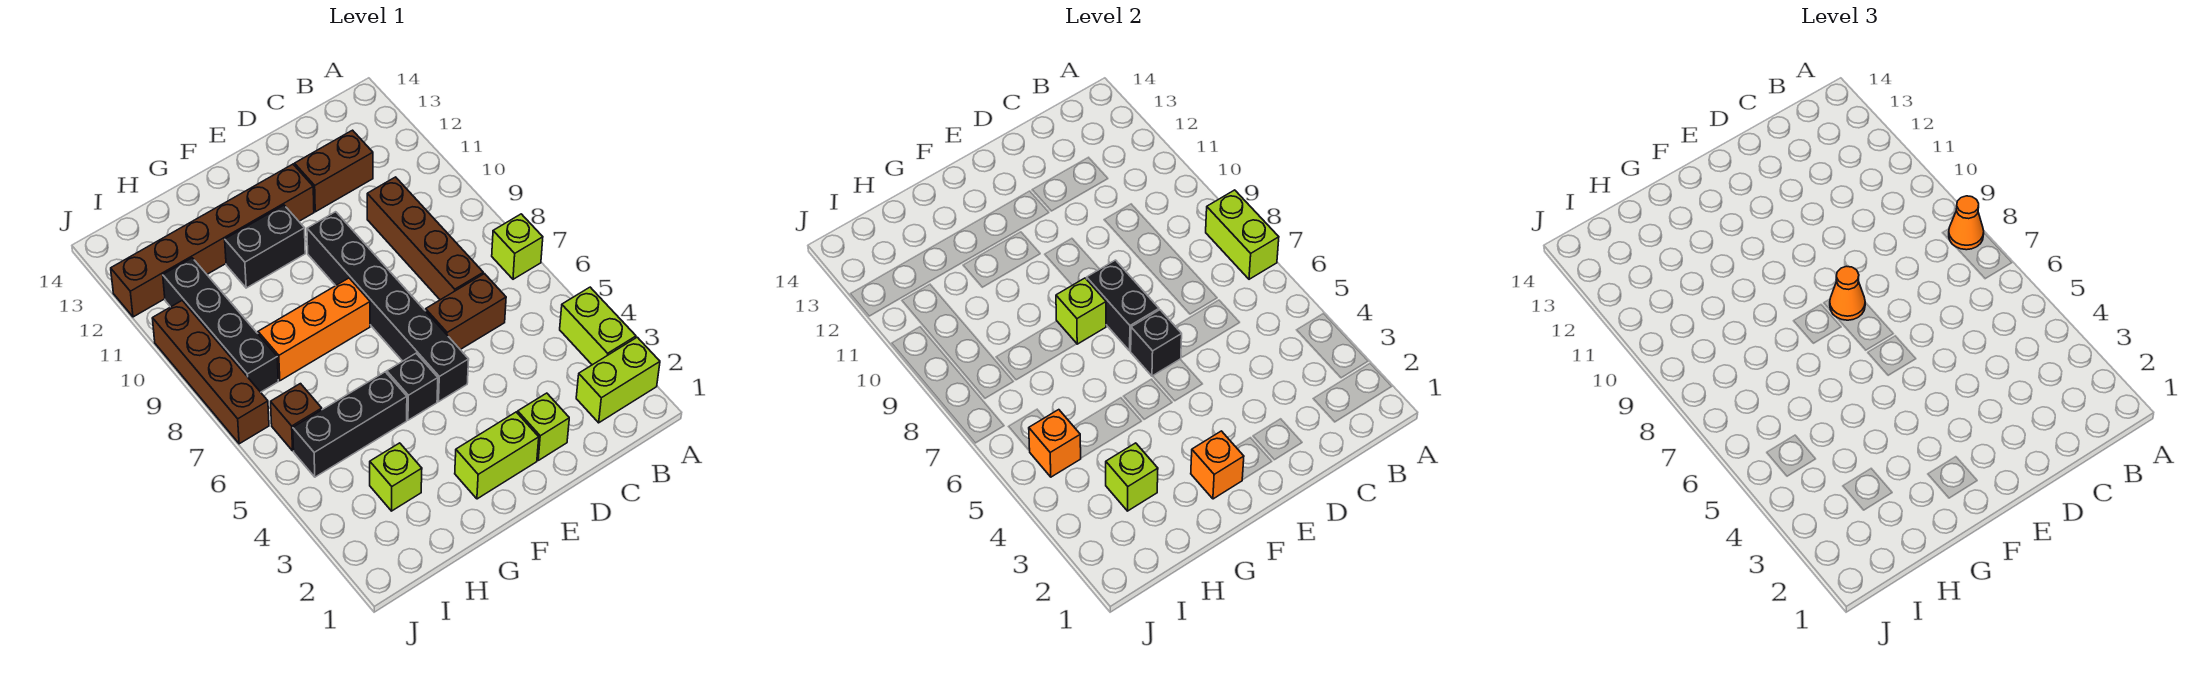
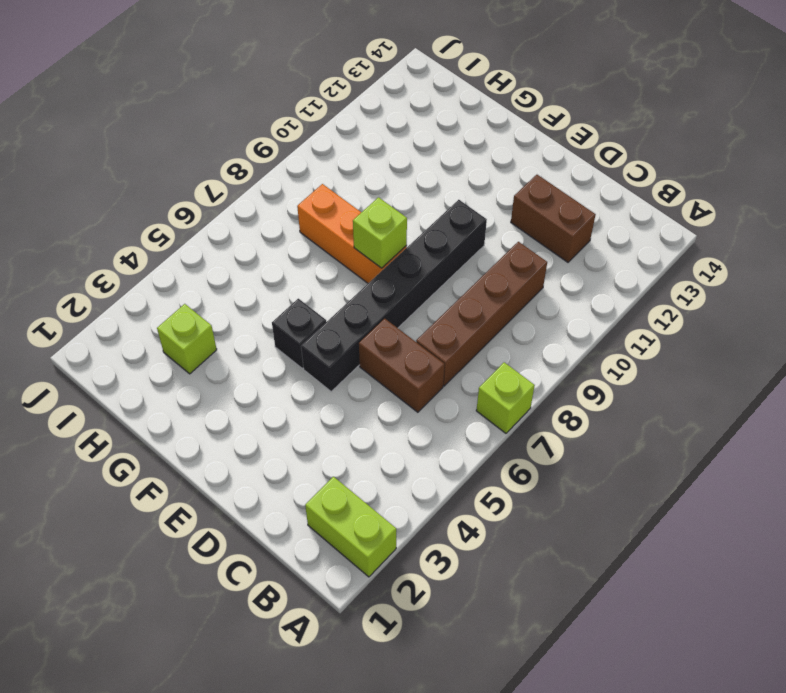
none -> lime brick A3:A4 level 1
none -> lime brick D2 level 1
none -> lime brick E2:F2 level 1

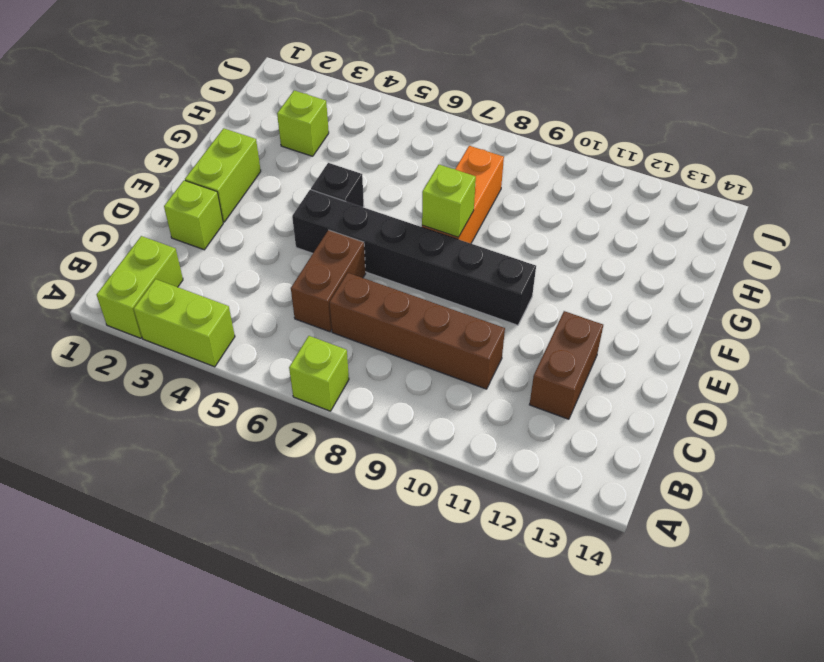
none -> brown brick E12:J12 level 1
none -> black brick F11:G11 level 1
none -> black brick G5:I5 level 1

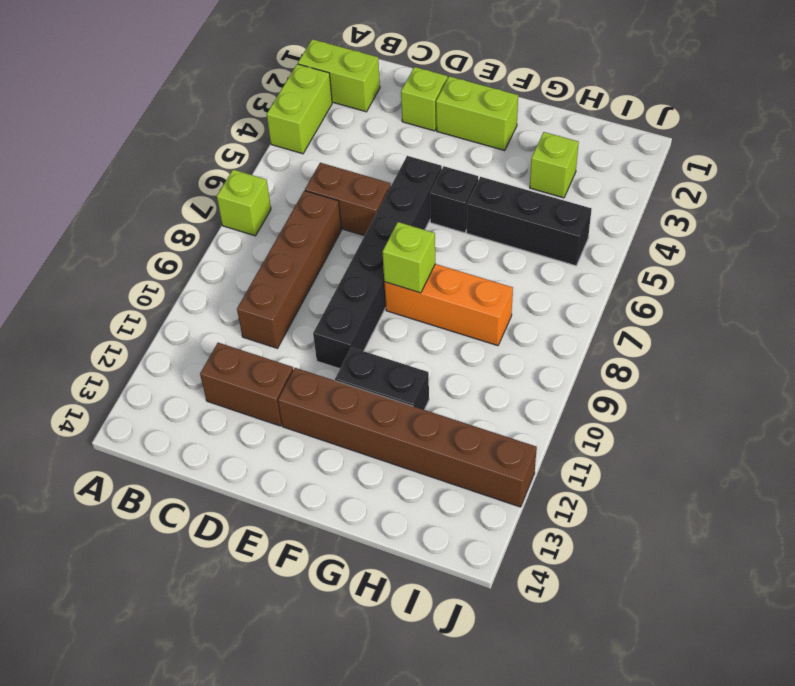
none -> brown brick I6 level 1
none -> black brick I8:I11 level 1
none -> brown brick J7:J10 level 1

